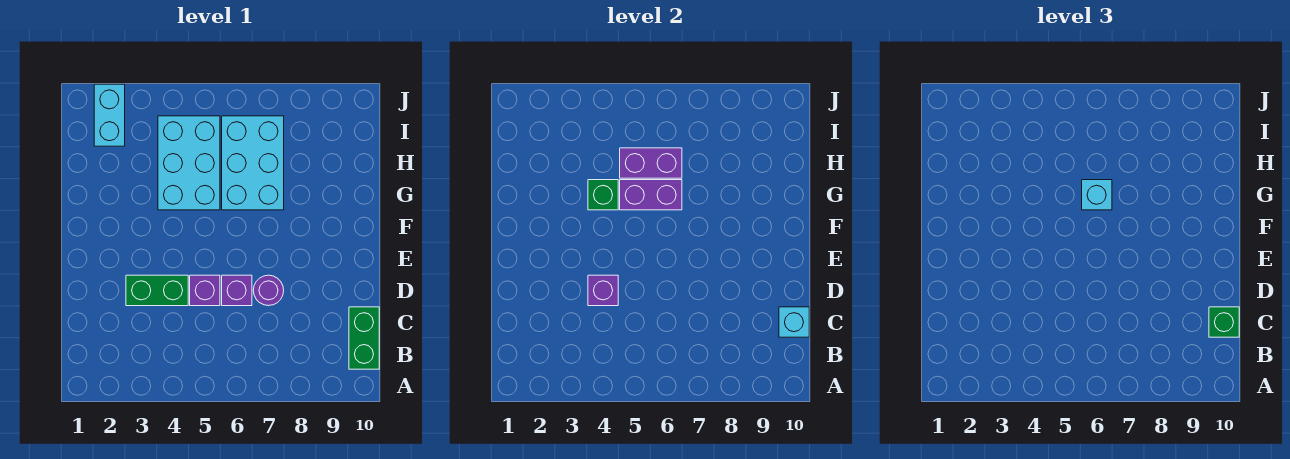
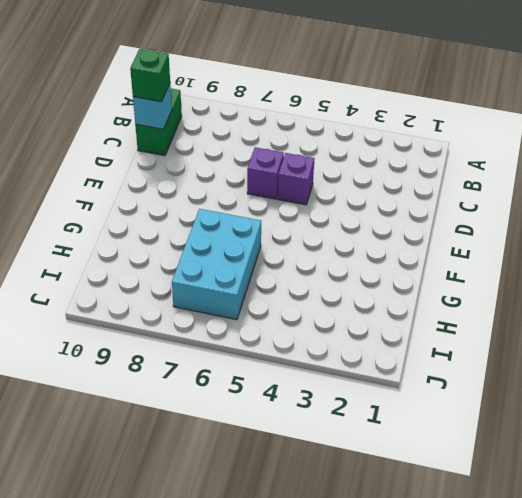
none -> green brick D3:D4 level 1
none -> purple round brick D7 level 1
none -> cyan brick G4:I5 level 1

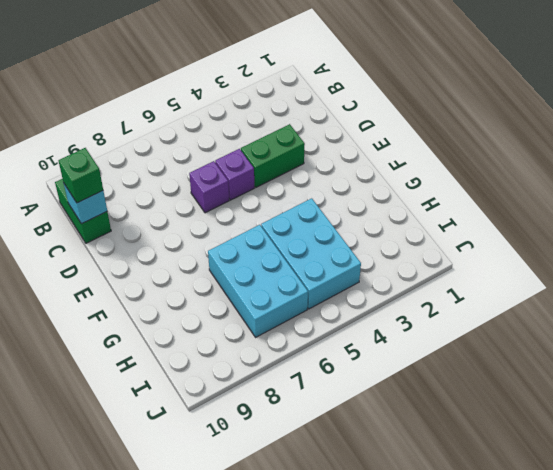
none -> purple round brick D7 level 1
none -> cyan brick I2:J2 level 1
none -> purple brick D4 level 2

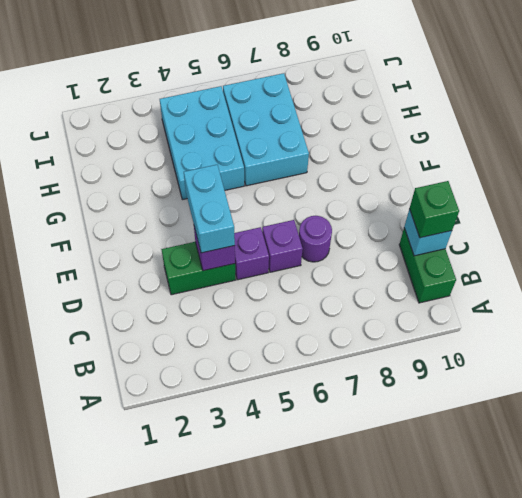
cyan brick D4:E4 level 3 -> cyan brick I2:J2 level 1
none -> green brick G4 level 2
none -> purple brick G5:G6 level 2
none -> purple brick H5:H6 level 2

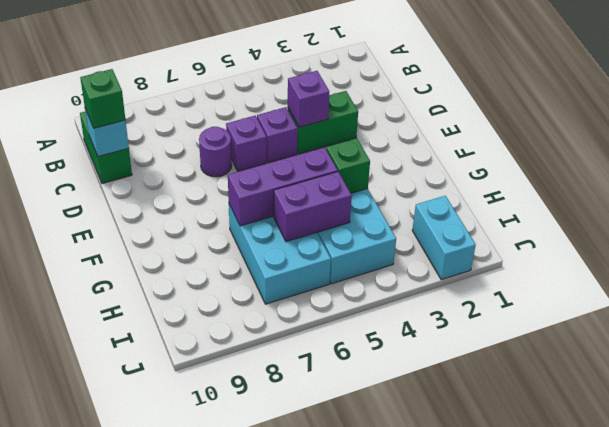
purple brick G5:G7 level 2 -> purple brick G5:G6 level 2
none -> cyan brick G6 level 3

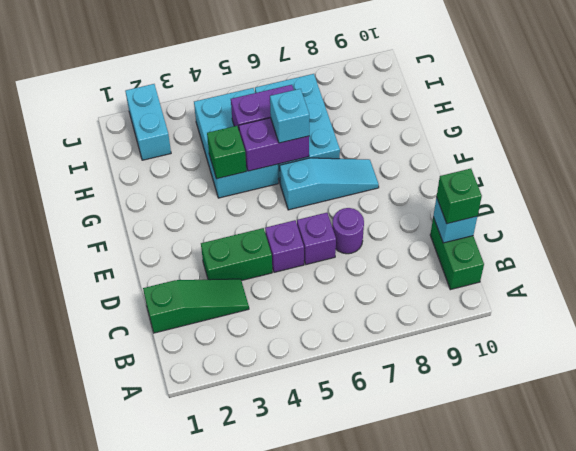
green slope C1:C3 level 1 top 1 -> none
cyan slope F6:F8 level 1 top 6 -> none
none -> purple brick D4 level 2

